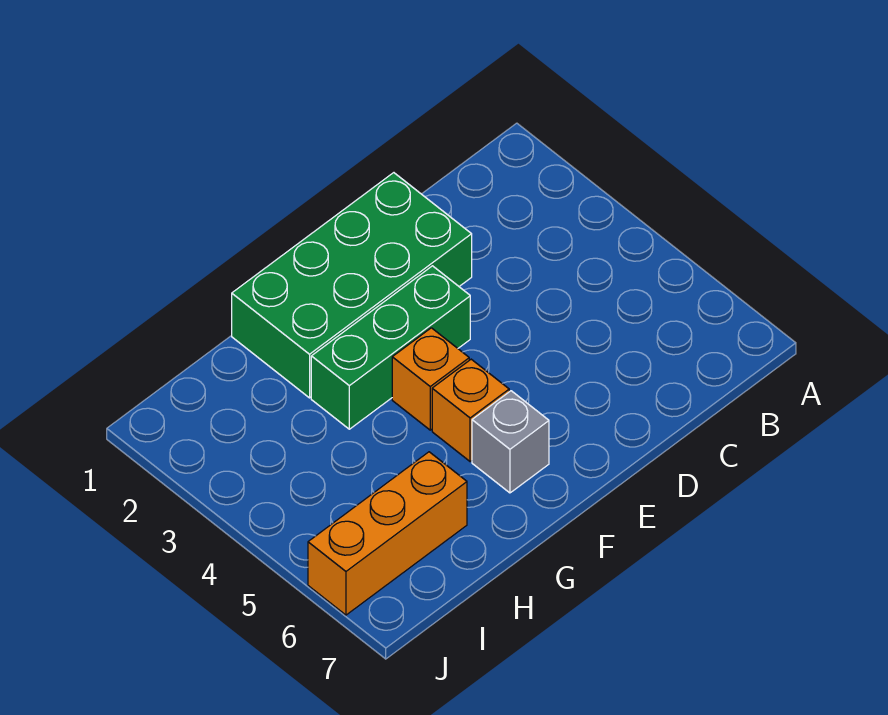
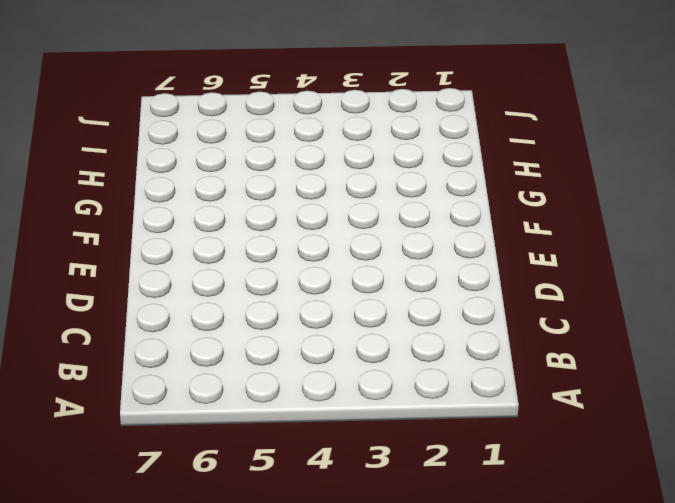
none -> green brick D1:G2 level 1
none -> green brick E3:G3 level 1

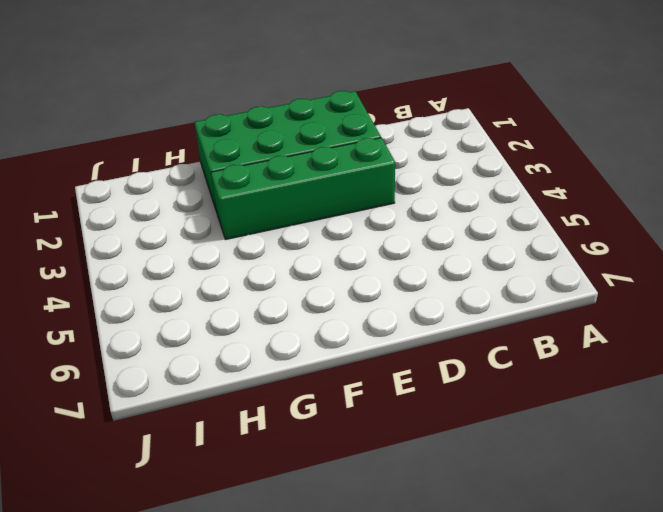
green brick D3:G3 level 1 -> green brick E3:G3 level 1
none -> orange brick F4 level 1
none -> orange brick F5 level 1

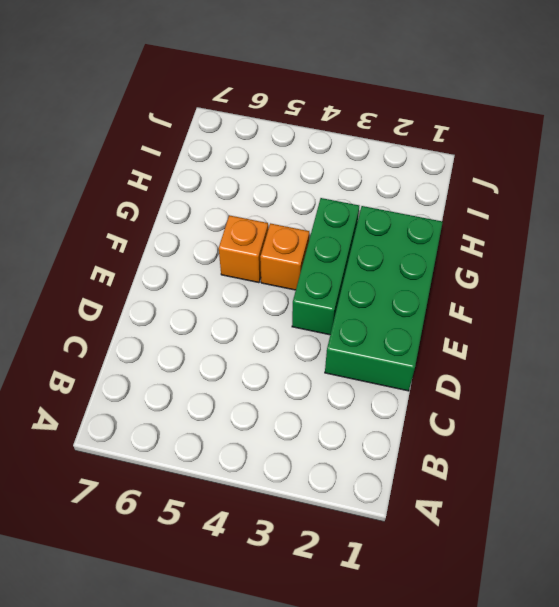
none -> grey brick F6 level 1
none -> orange brick H6:J6 level 1

